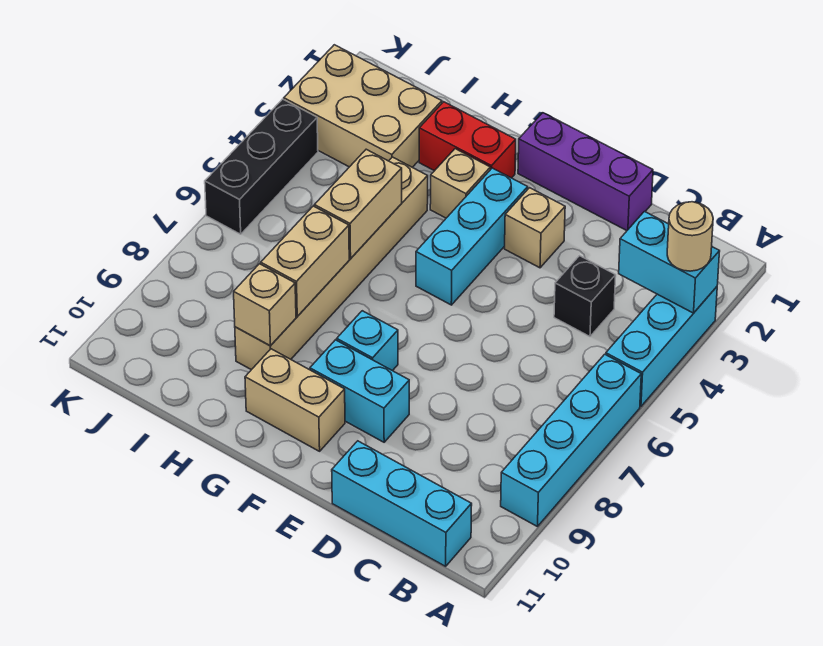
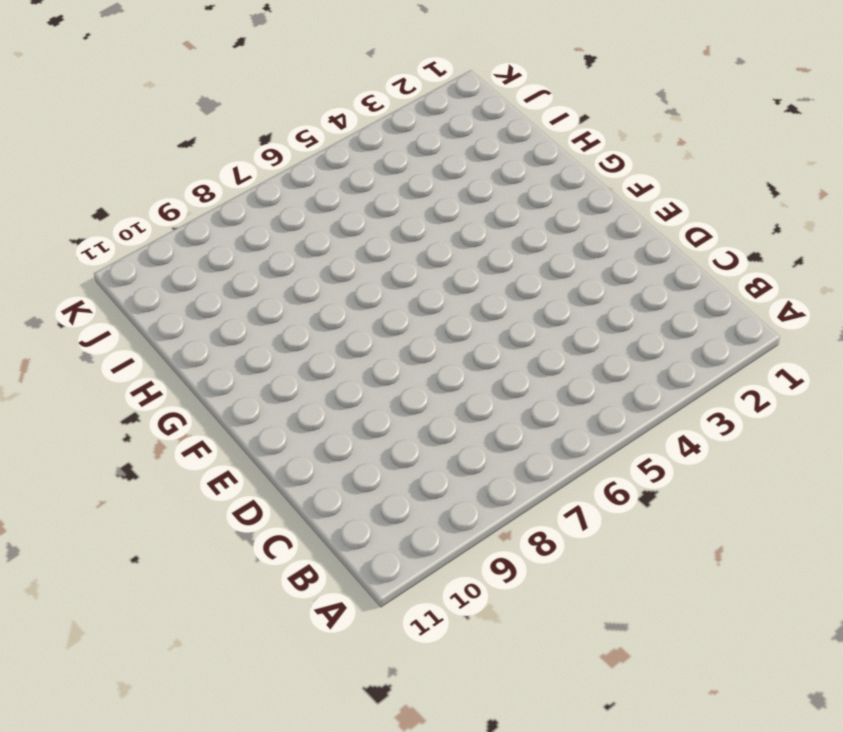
none -> cyan brick A3:A5 level 1
none -> cyan brick A6:A9 level 1
none -> cyan brick B11:D11 level 1

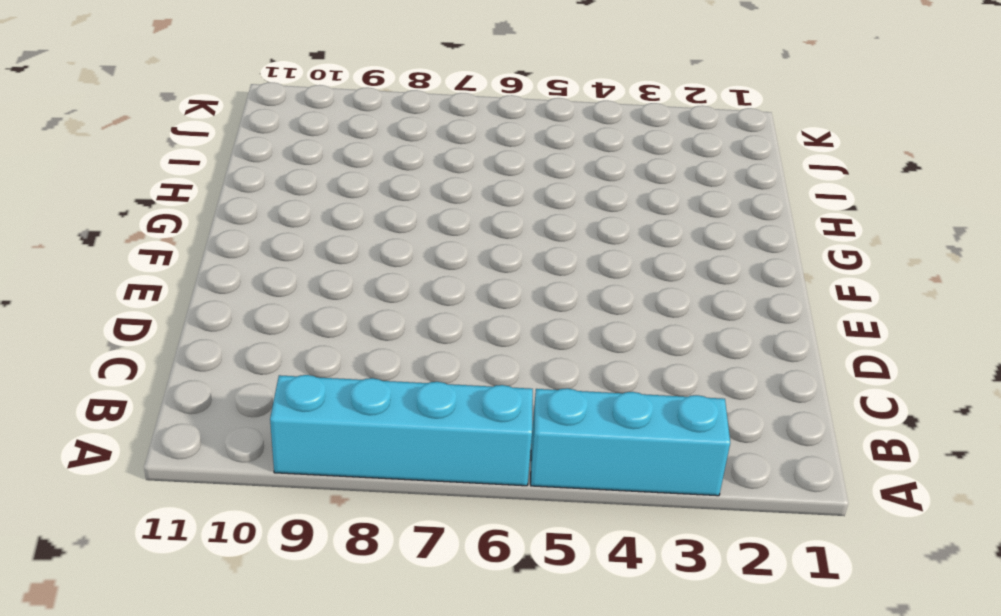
none -> cyan brick B11:D11 level 1
none -> black brick C4 level 1
none -> purple brick D1:F1 level 1

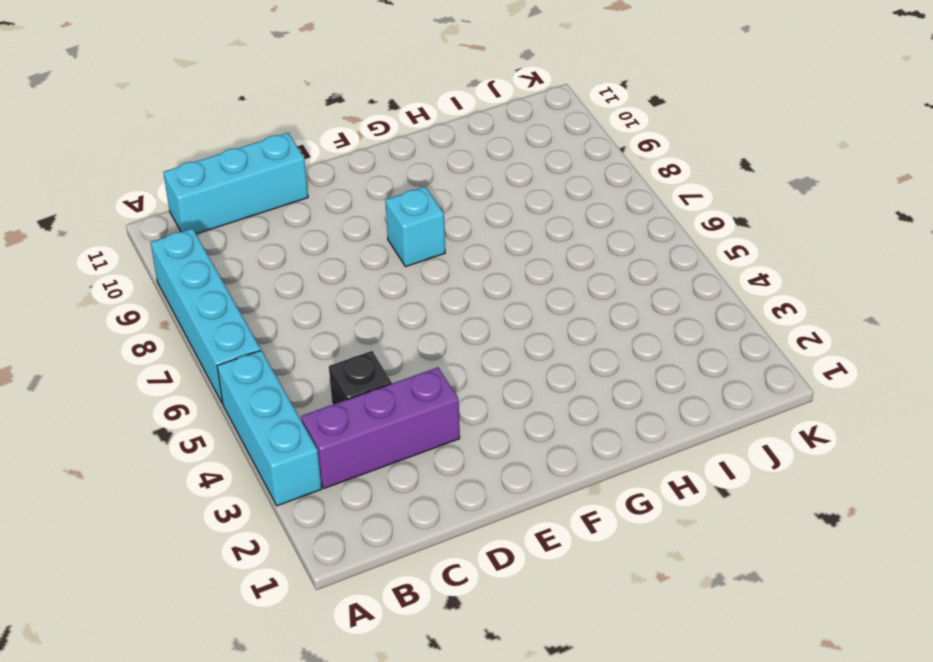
purple brick B3:D3 level 1 -> purple brick D1:F1 level 1
none -> tan brick E3 level 1
none -> cyan brick E9:F9 level 1
none -> cyan brick F3:F5 level 1

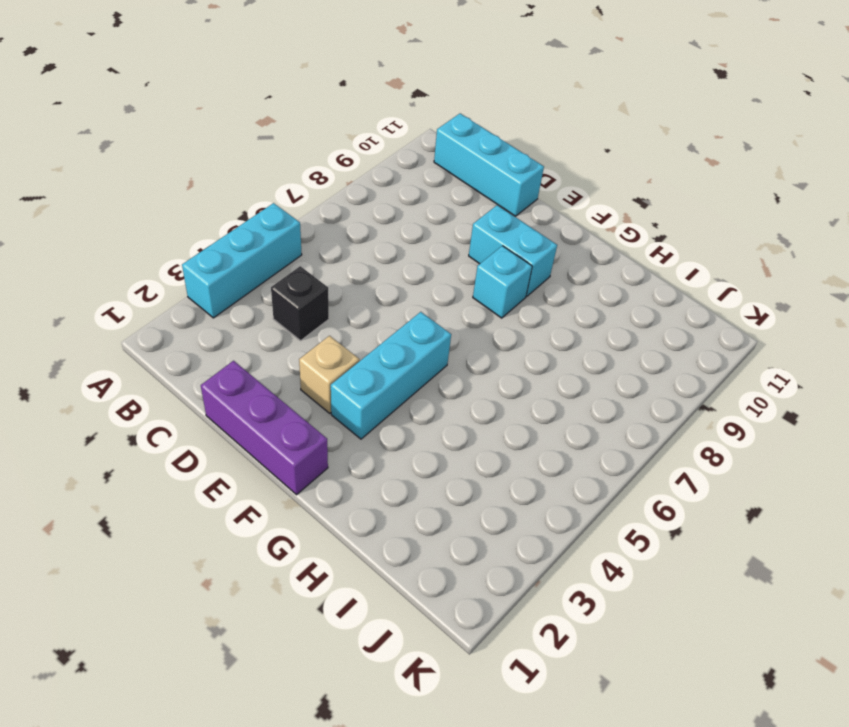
none -> cyan brick A6:A9 level 1
none -> tan brick F10:G10 level 1
none -> red brick G2:H2 level 1

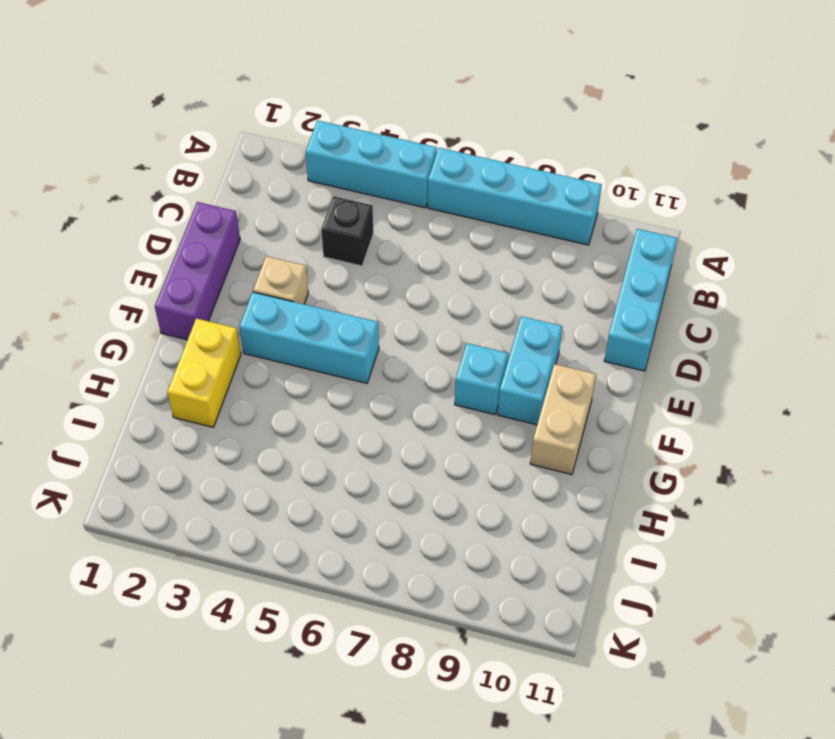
yellow brick G2:H2 level 1 -> red brick G2:H2 level 1
none -> tan brick G3 level 1
none -> tan brick H4:H9 level 1
none -> tan brick I2:K3 level 1

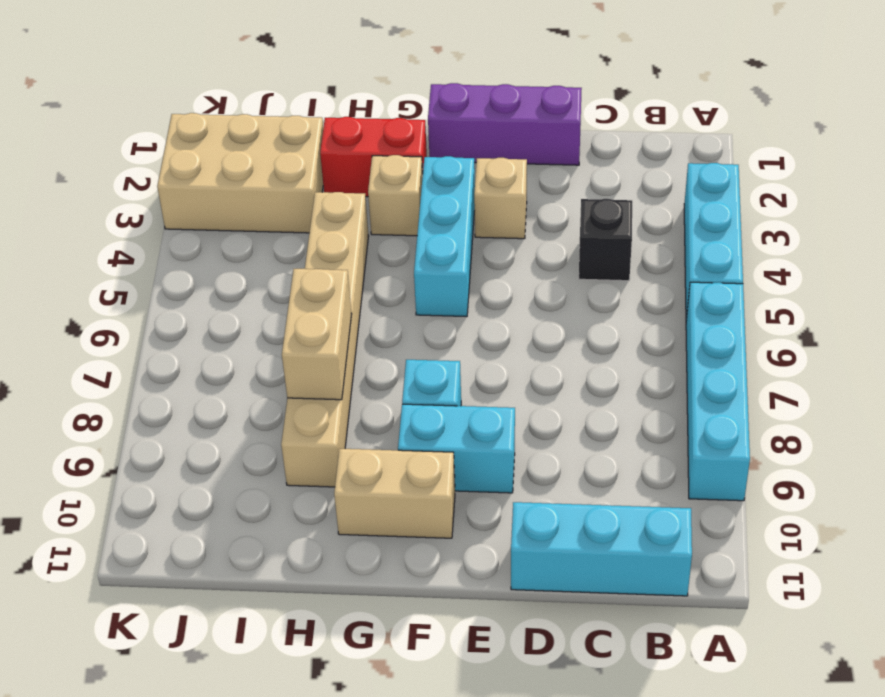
none -> black brick K4:K6 level 1
none -> cyan brick A3:B3 level 2
none -> tan brick H5:H6 level 2

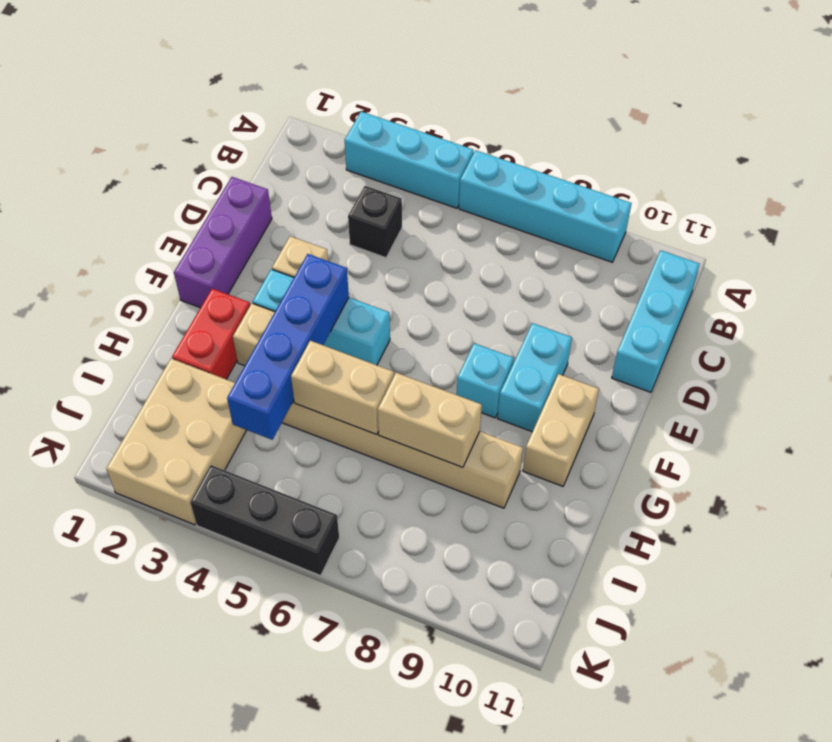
blue brick F4:I4 level 2 -> none
none -> cyan brick A3:B3 level 2
none -> tan brick H9 level 2
none -> tan round brick A3 level 3

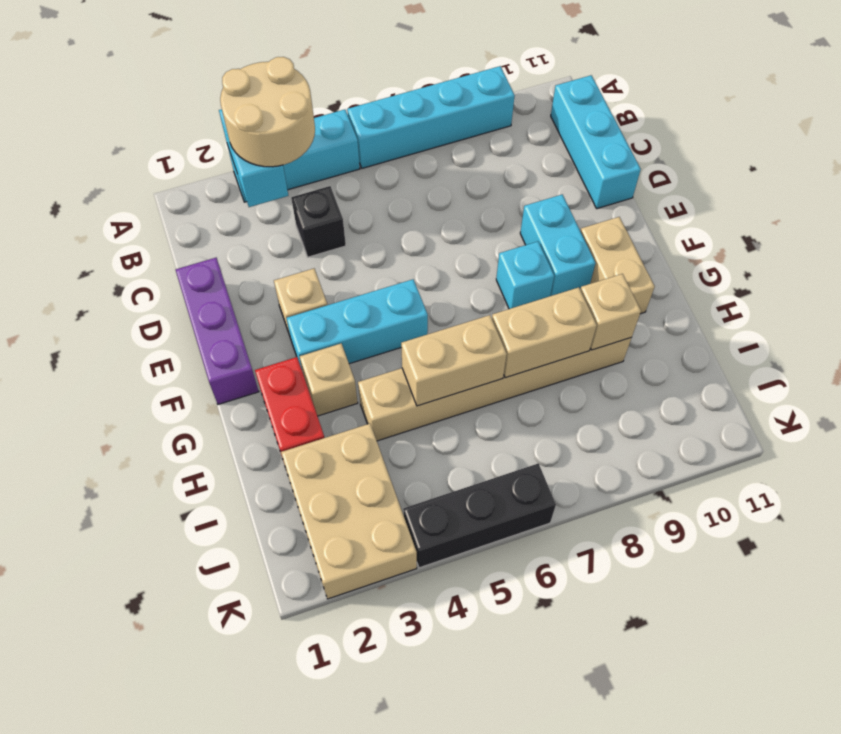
tan round brick A3:B4 level 3 -> tan round brick A3 level 3

